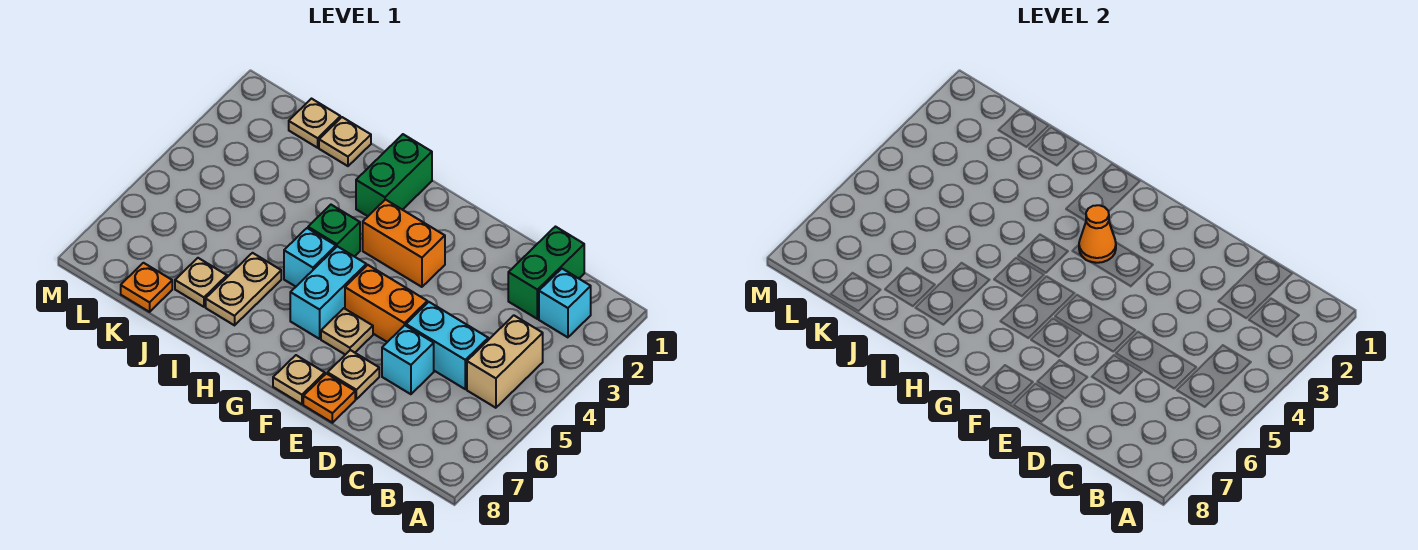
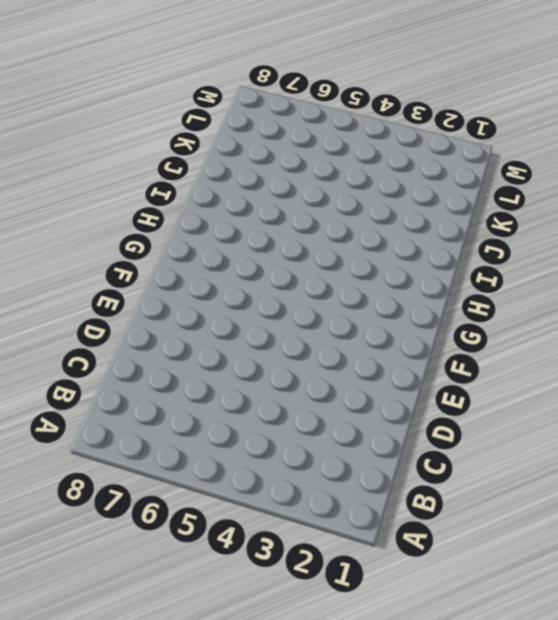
none -> cyan brick B2 level 1
none -> tan brick B4:B5 level 1
none -> green brick C1:C2 level 1

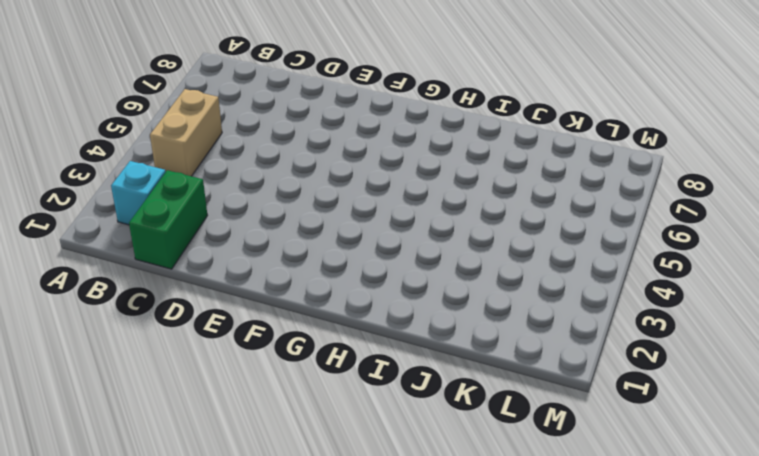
none -> cyan brick C5:D5 level 1
none -> cyan brick D6 level 1
none -> orange brick E5:F5 level 1

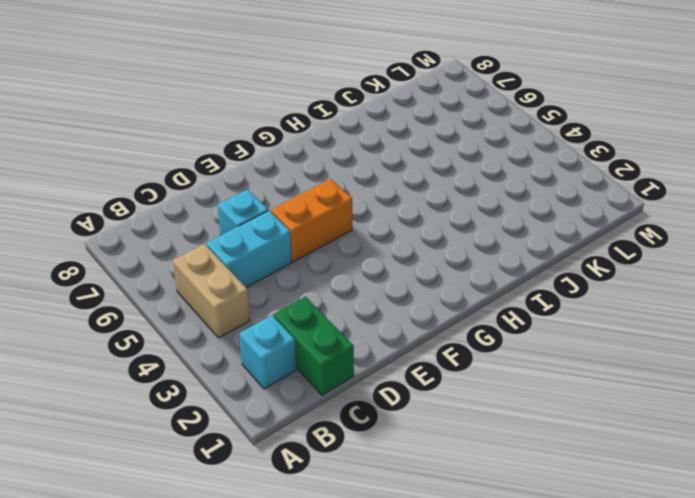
none -> tan plate E7 level 1
none -> orange plate E8 level 1
none -> orange brick F3:G3 level 1

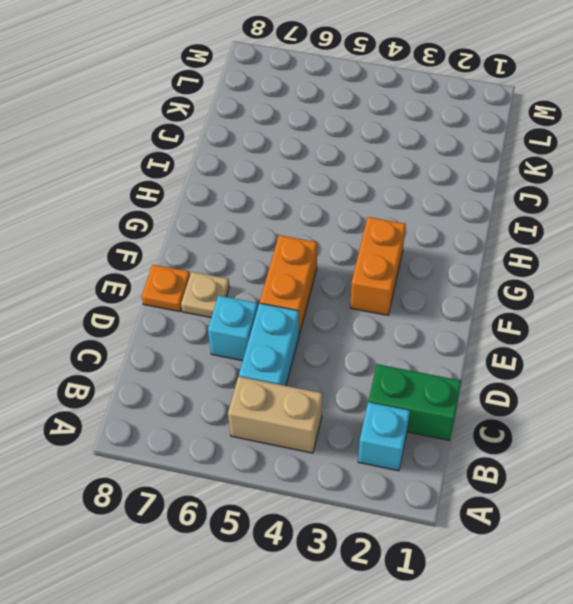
none -> tan plate F6 level 1
none -> tan plate F8 level 1
none -> cyan brick G5:G6 level 1

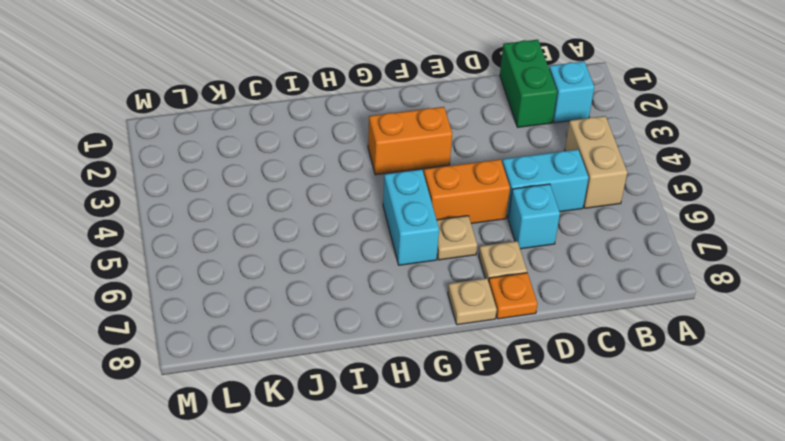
none -> green brick H1:H2 level 1
none -> green brick H4 level 1
none -> cyan brick H5 level 1

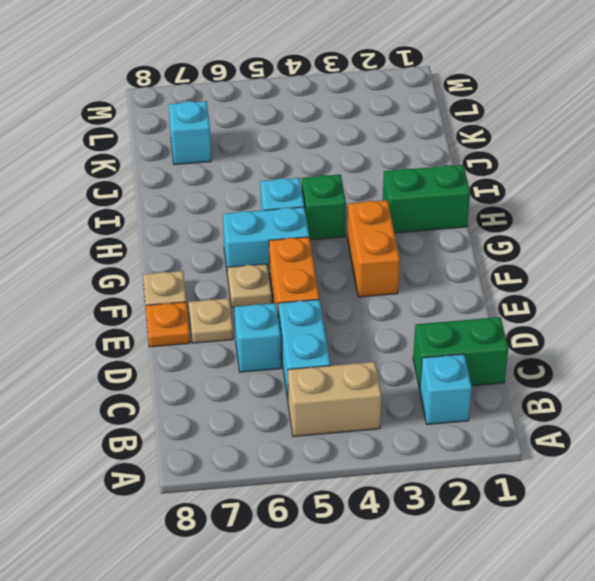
cyan brick K7 level 1 -> none
none -> tan plate I6:I7 level 1
none -> tan plate J1 level 1
none -> tan plate J7 level 1

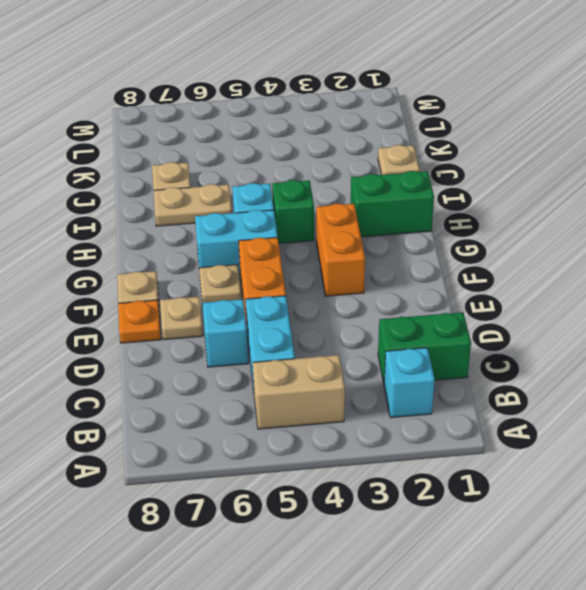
none -> tan plate K1 level 1
none -> orange plate K8 level 1
none -> orange cone G3 level 2

